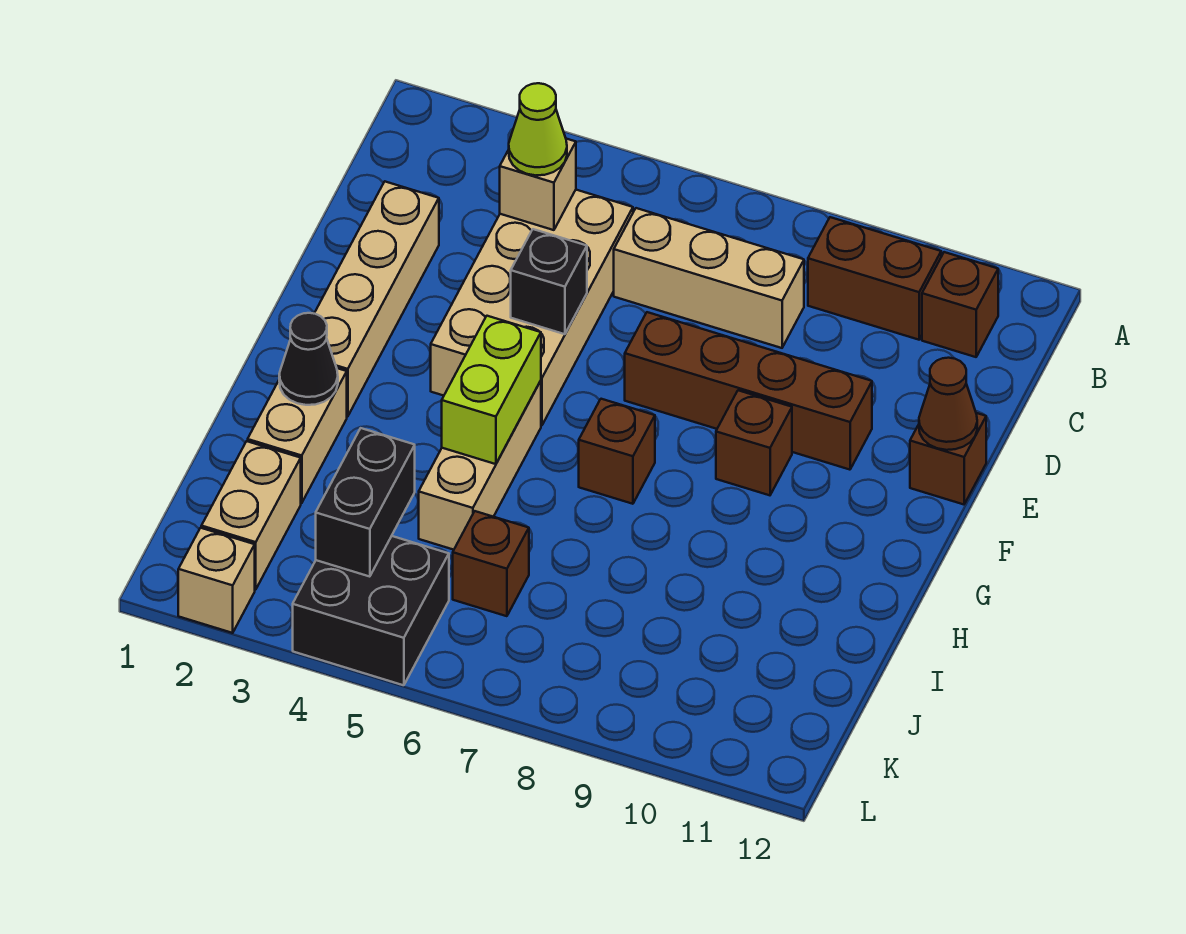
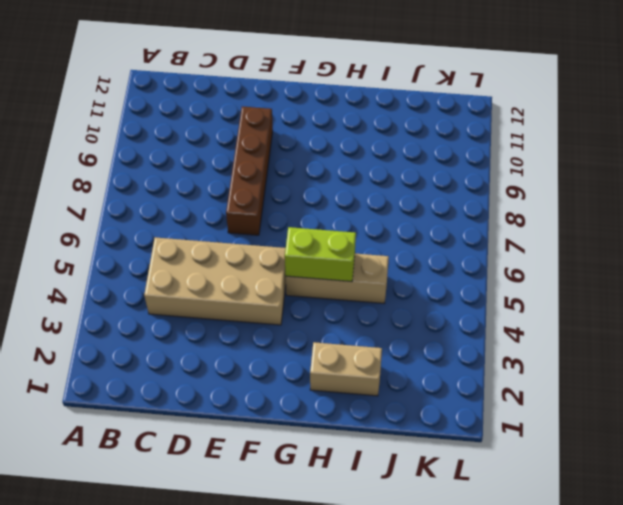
none -> brown brick B9:B10 level 1
none -> brown brick B11 level 1
none -> tan brick C6:C8 level 1

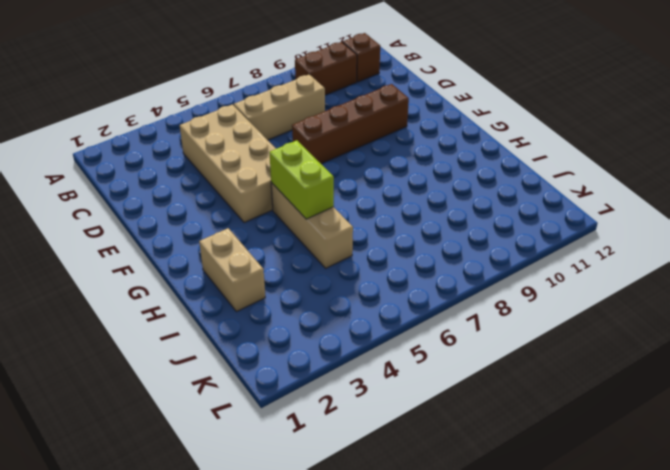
none -> tan brick D2:G2 level 1
none -> brown brick E12 level 1
none -> brown brick F9 level 1

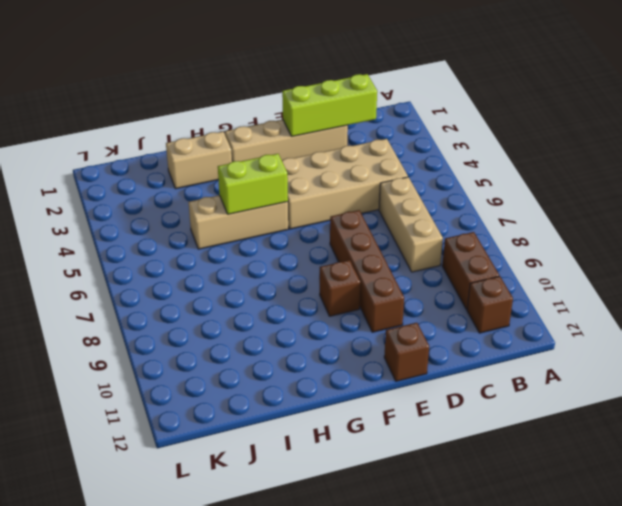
lime brick C2:E2 level 2 -> none
none -> brown brick G7 level 1
none -> tan brick J2:K2 level 1
none -> brown brick J6 level 1

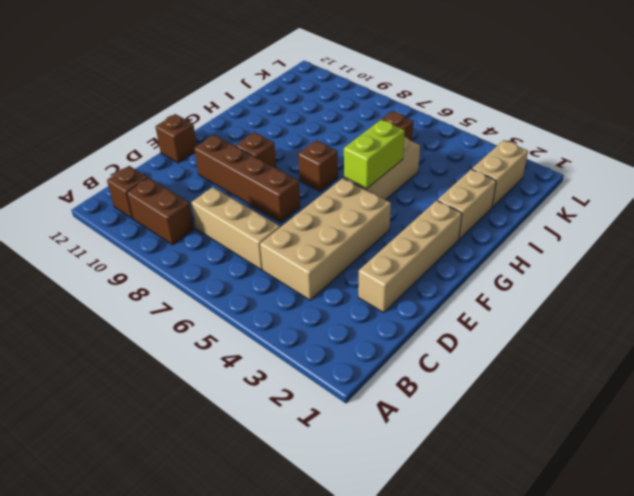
none -> black brick K4:L5 level 1
none -> tan brick L2 level 1
none -> tan brick C4 level 2

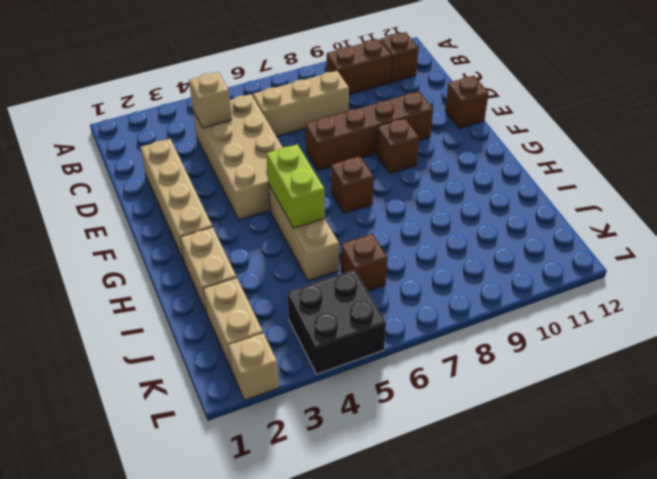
none -> black brick E5 level 2
none -> brown cone E12 level 2
none -> black cone H2 level 2

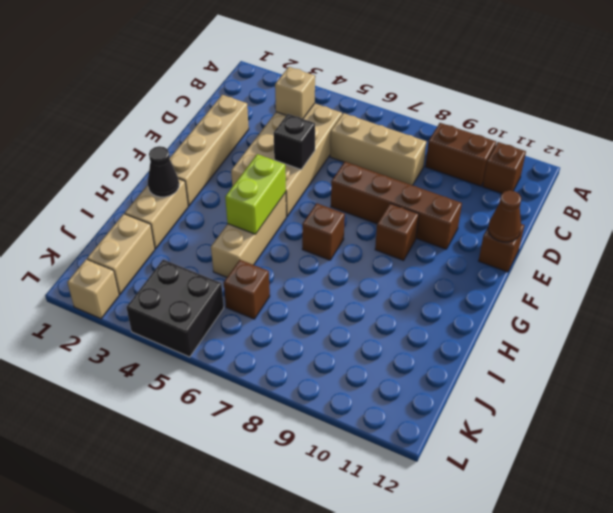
none -> black brick J4:K4 level 2
none -> lime cone C4 level 3

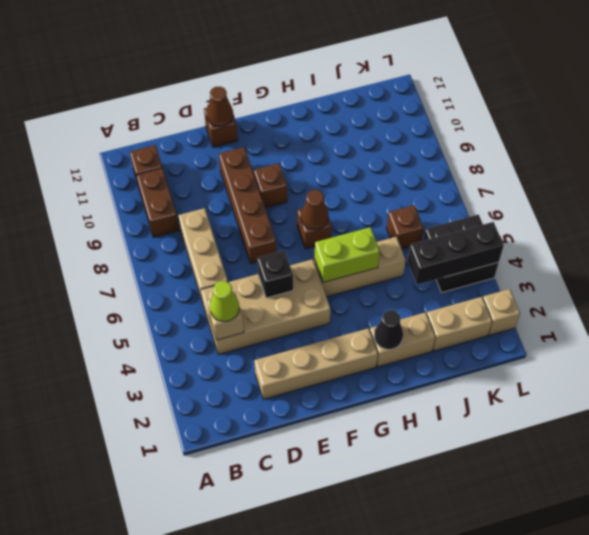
brown cone G7 level 2 -> none
black brick J4:L4 level 2 -> black brick J4:K4 level 2

